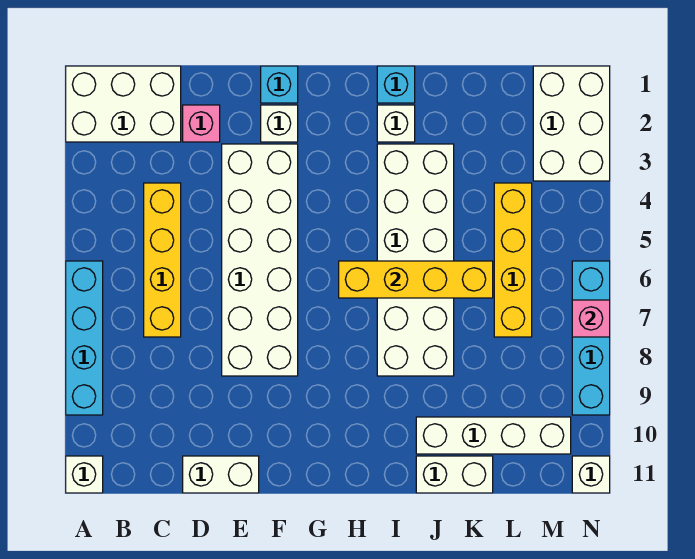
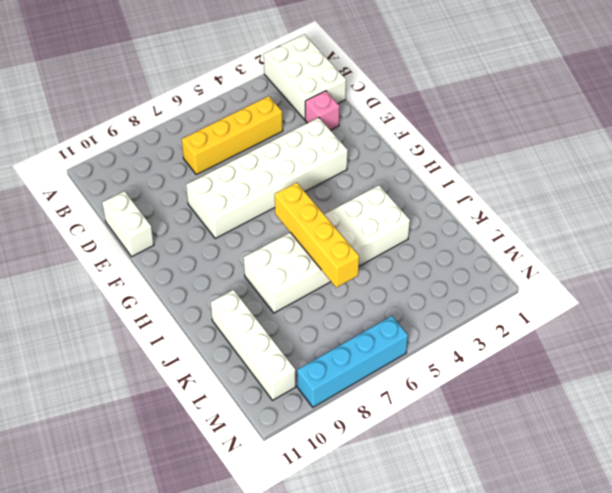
none -> cyan brick A6:A9 level 1
none -> white brick A11 level 1
none -> cyan brick F1 level 1

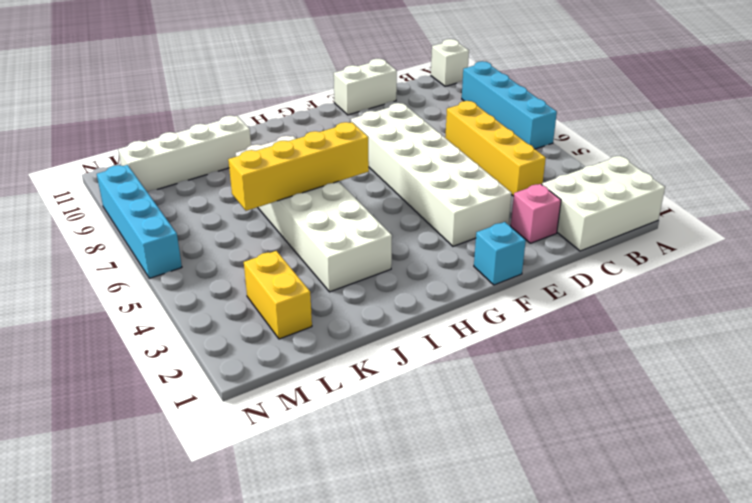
yellow brick L2:L3 level 1 -> none
none -> white brick F2 level 1
none -> cyan brick I1 level 1
none -> white brick I2 level 1

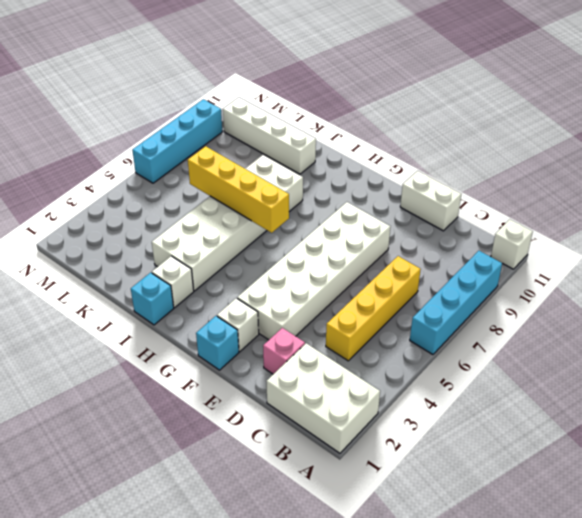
none -> white brick J11:K11 level 1
none -> yellow brick L4:L7 level 1
none -> white brick M1:N3 level 1

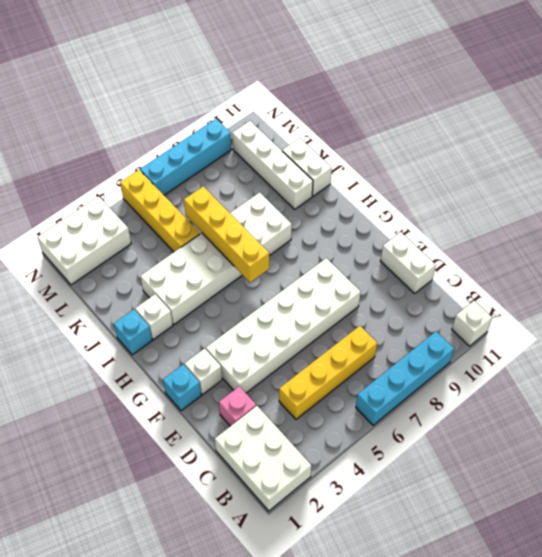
yellow brick K5:N5 level 1 -> yellow brick L4:L7 level 1
none -> white brick N11 level 1
none -> pink brick N7 level 2

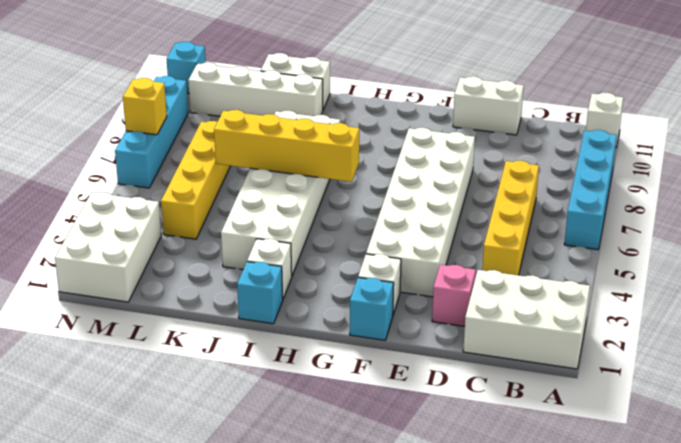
yellow brick N7 level 2 -> pink brick N7 level 2
cyan brick N11 level 1 -> white brick N11 level 1

